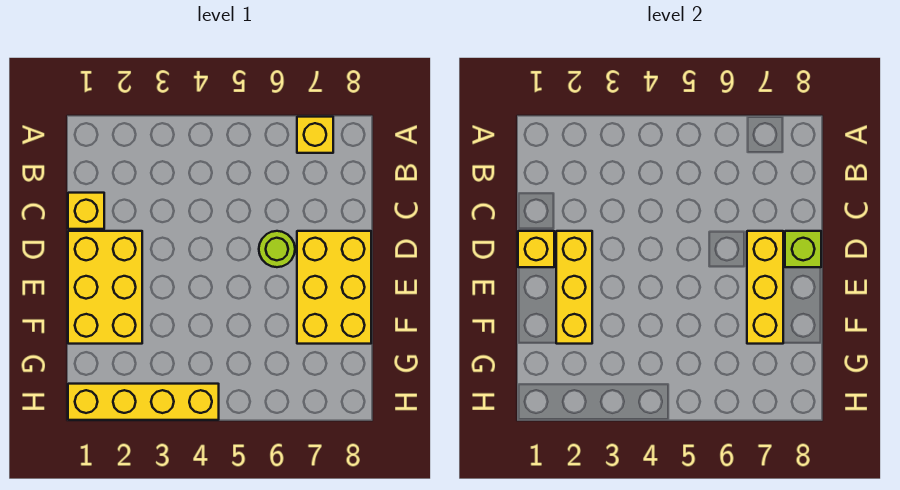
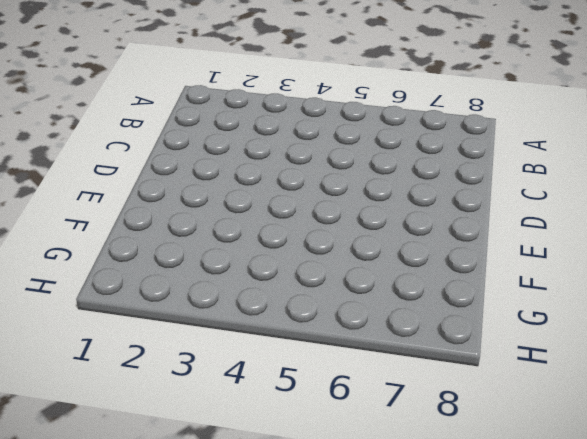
none -> yellow brick A7 level 1
none -> yellow brick C1 level 1

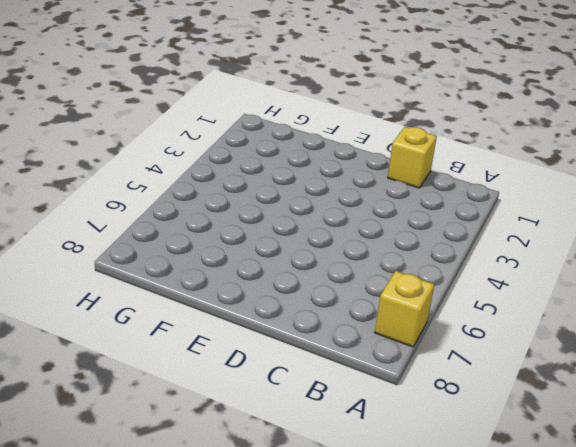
none -> yellow brick D1:F2 level 1
none -> lime round brick D6 level 1

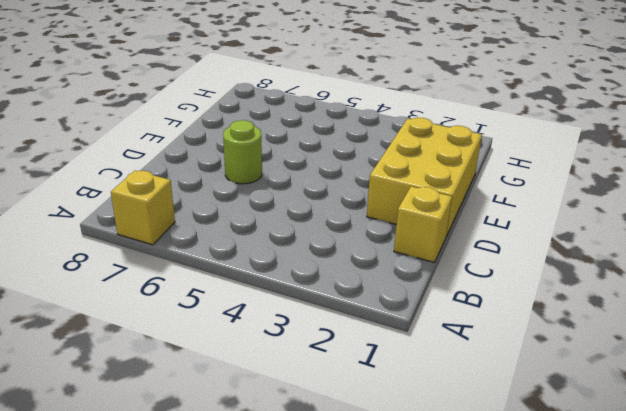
none -> yellow brick D7:F8 level 1
none -> yellow brick H1:H4 level 1

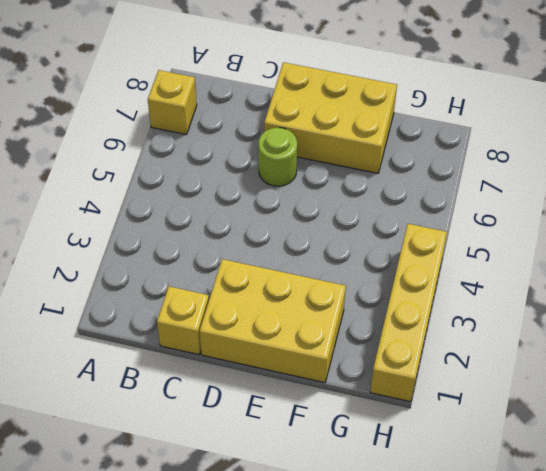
none -> yellow brick D1 level 2
none -> yellow brick D2:F2 level 2

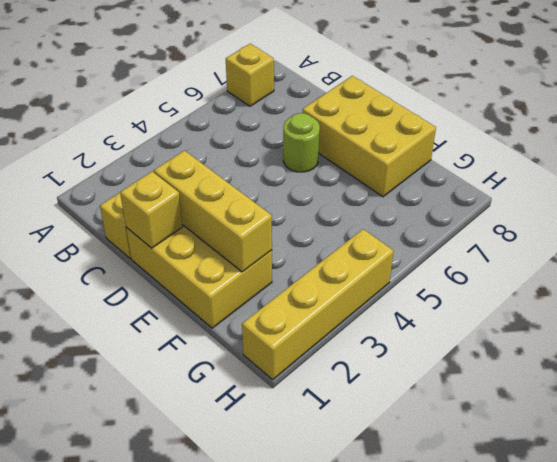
none -> yellow brick D7:F7 level 2
none -> lime brick D8 level 2

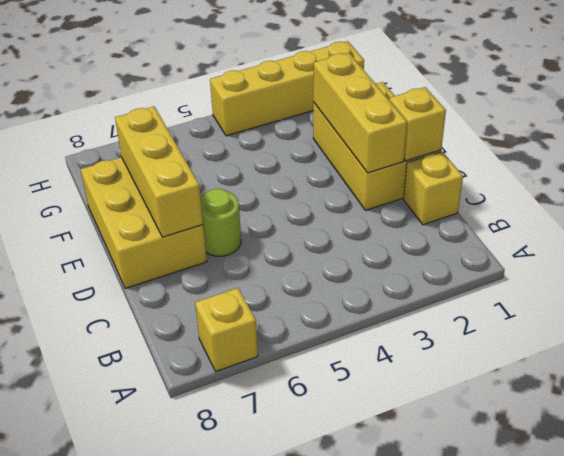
none -> lime brick D8 level 2

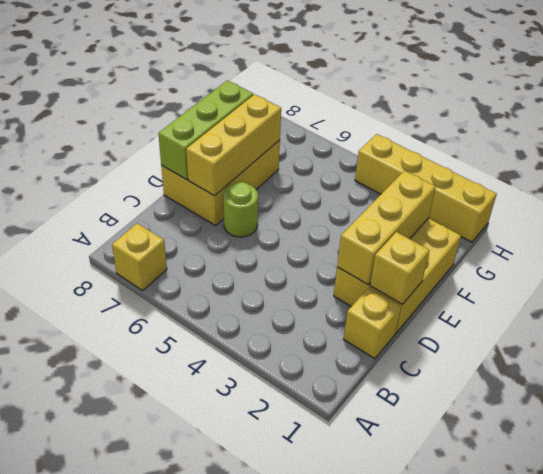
lime brick D8:F8 level 2 -> lime brick D8 level 2

